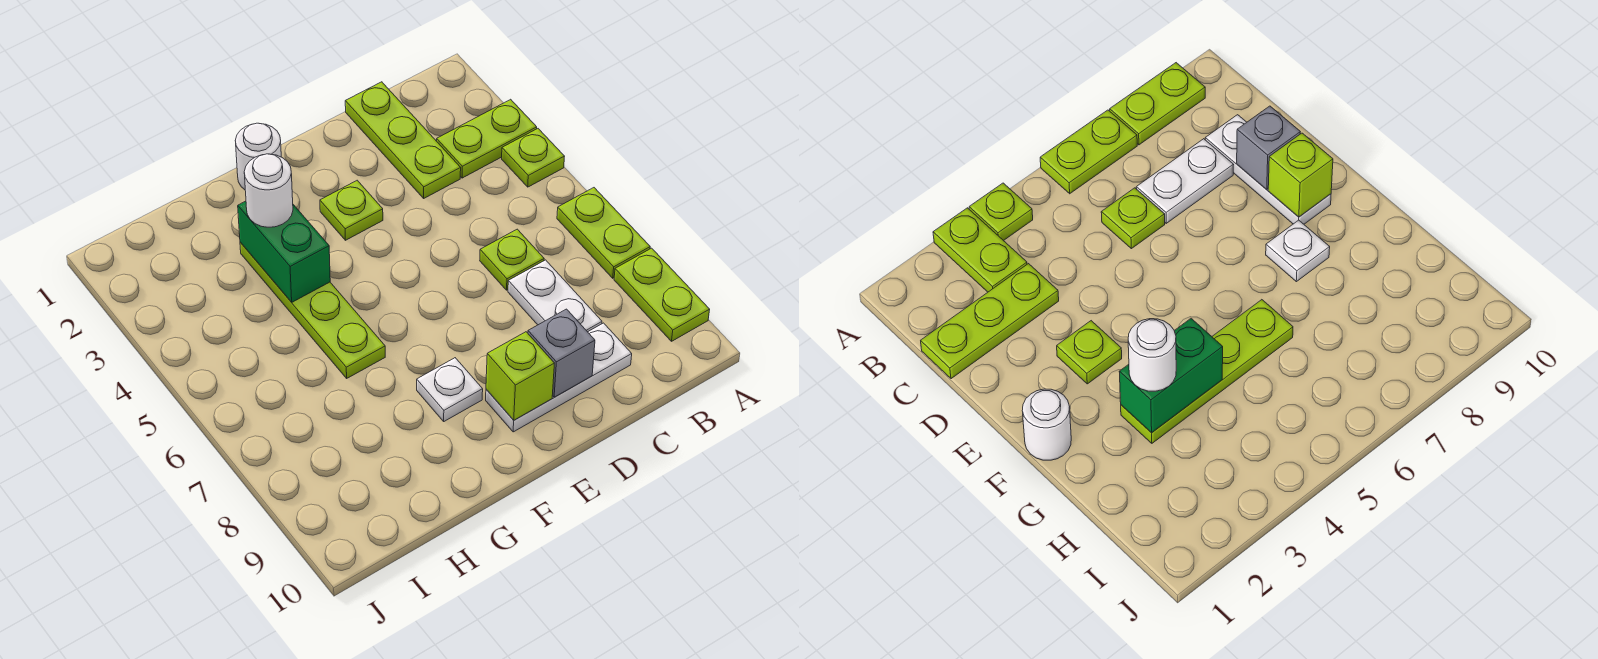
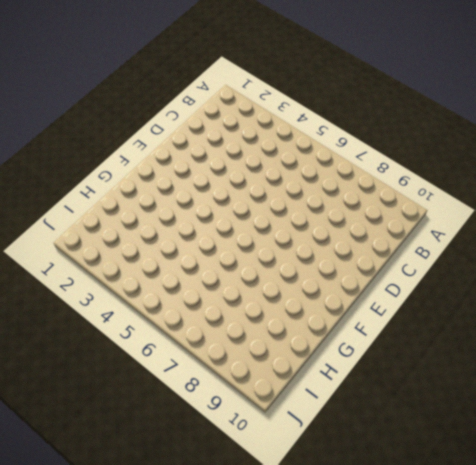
none -> lime plate A3:B3 level 1
none -> lime plate A4 level 1
none -> lime plate A6:A7 level 1

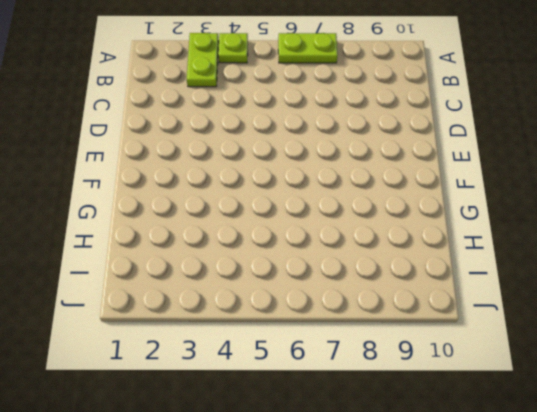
none -> lime plate A8:A9 level 1
none -> lime plate C1:C3 level 1
none -> lime plate C6 level 1

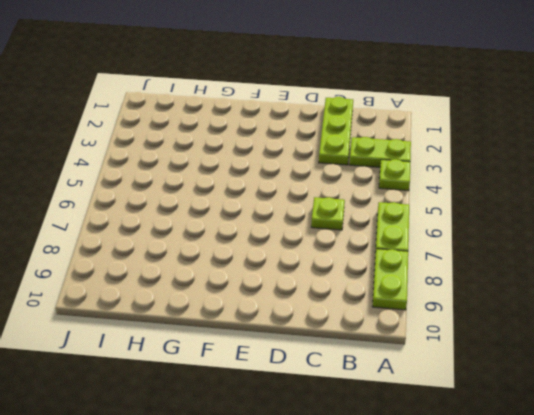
none -> white plate C7:C8 level 1
none -> white plate C9:E9 level 1
none -> lime plate E3 level 1

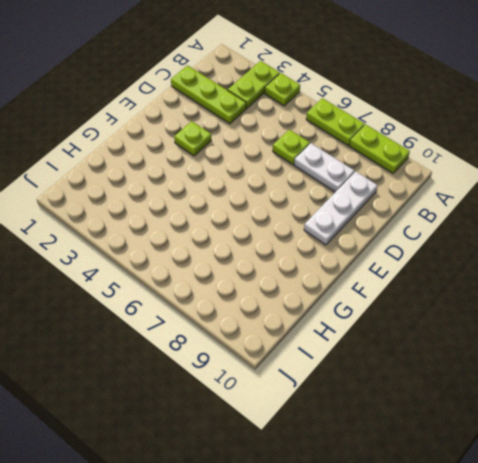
none -> white round brick F1 level 1
none -> white plate F8 level 1
none -> lime plate G3:G6 level 1

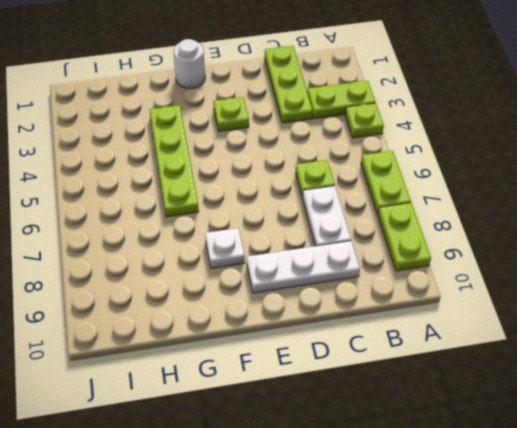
none -> grey brick D9 level 2
none -> lime brick E9 level 2
none -> green brick G3:G4 level 2

